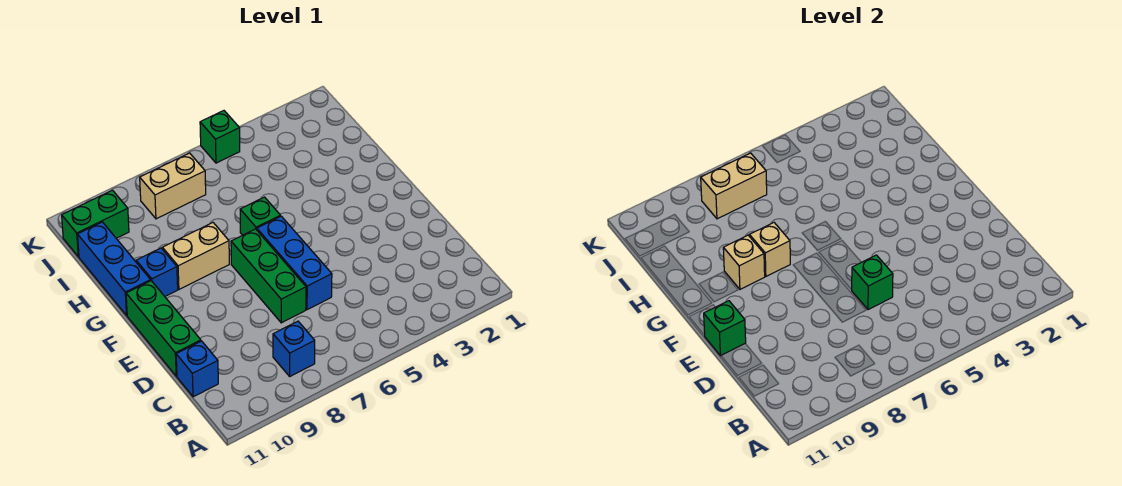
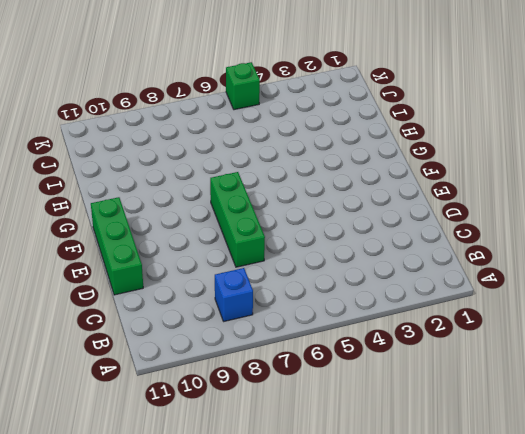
none -> blue brick C11 level 1
none -> blue brick D6:F6 level 1
none -> green brick G6 level 1

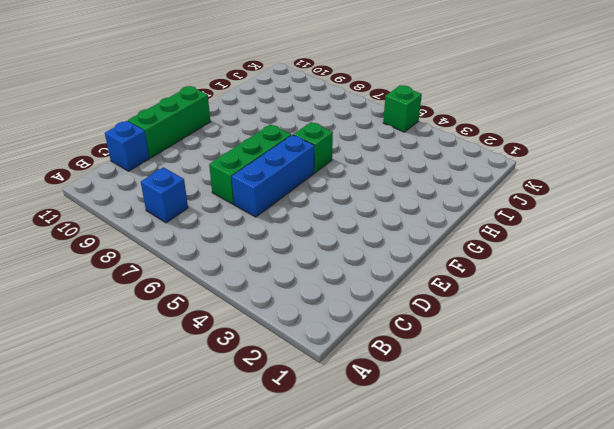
none -> tan brick G8:G9 level 1
none -> blue brick G10 level 1
none -> blue brick G11:I11 level 1

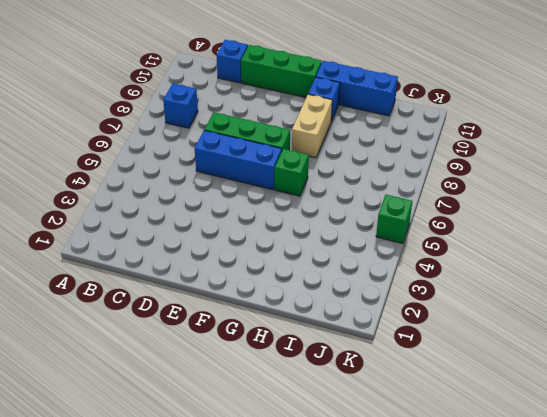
none -> tan brick J7:J8 level 1
none -> green brick J10:J11 level 1
none -> green brick D6 level 2

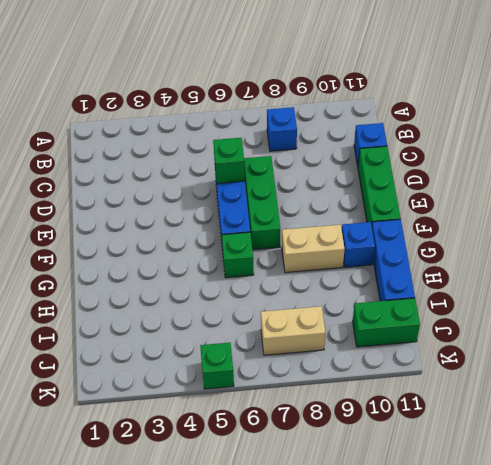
none -> green brick E11 level 2
none -> tan brick G8 level 2
none -> tan brick G9 level 2

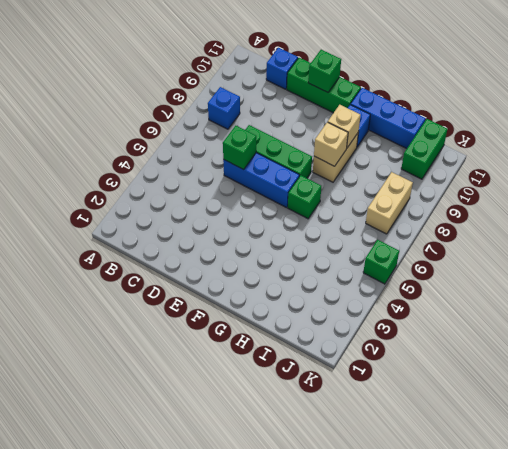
none -> tan brick J7:J8 level 2

